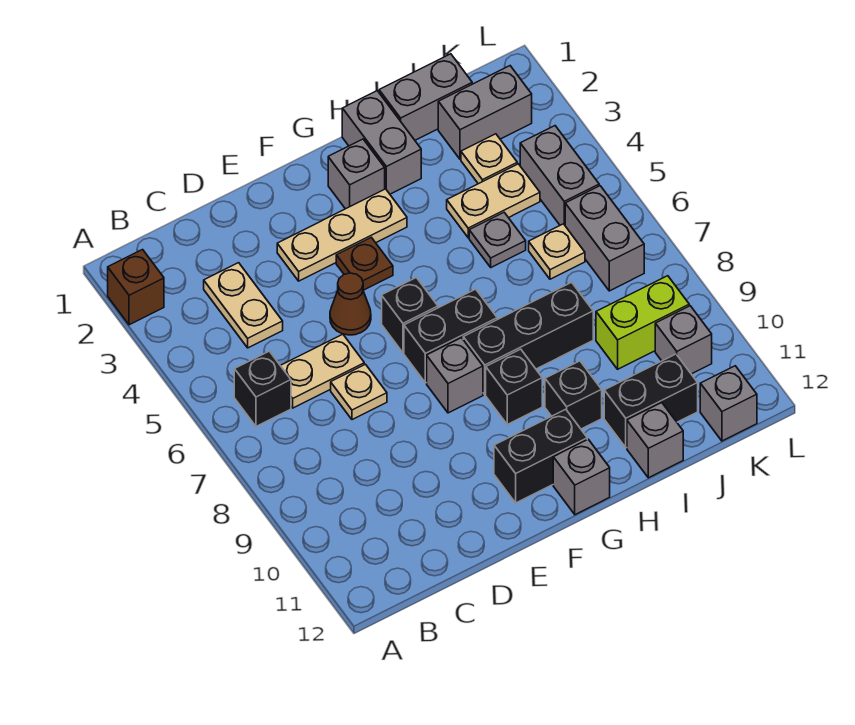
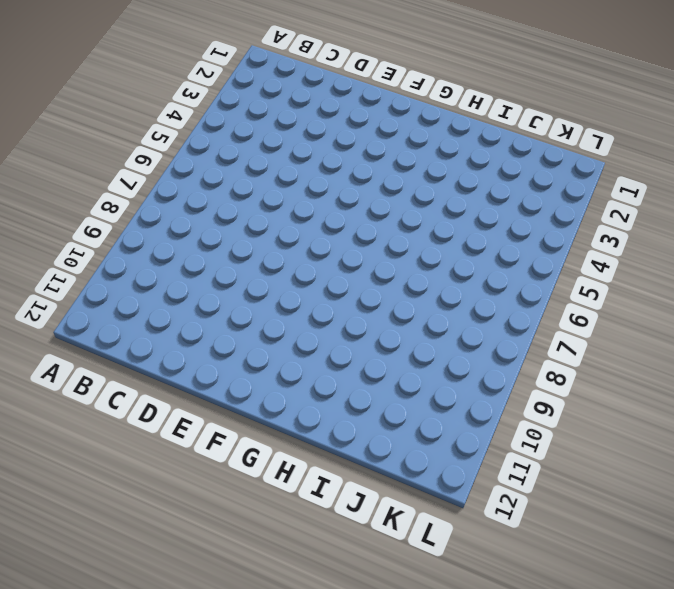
none -> brown brick A2 level 1
none -> black brick B6 level 1
none -> tan plate C3:C4 level 1
none -> tan plate C6:D6 level 1

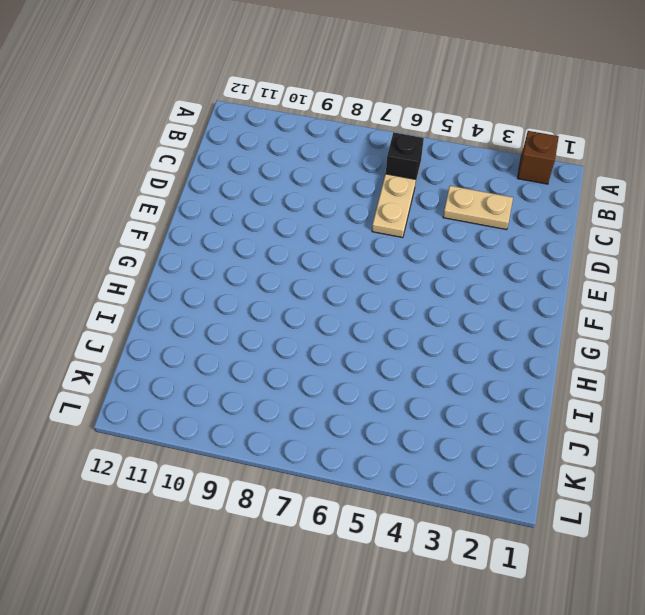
none -> tan plate D7 level 1
none -> tan plate E3:G3 level 1
none -> brown cone E5 level 1
none -> brown plate F4 level 1

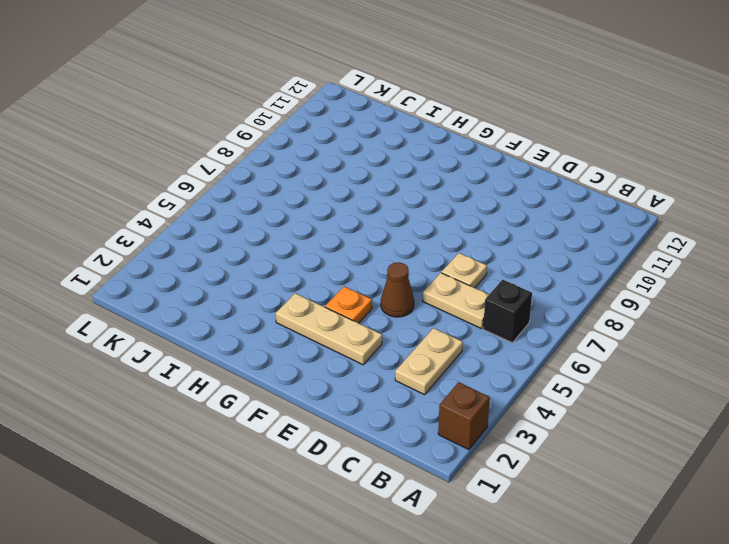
orange plate F4 level 1 -> brown plate F4 level 1
none -> black brick F6 level 1
none -> black brick F7:G7 level 1
none -> grey brick F8 level 1
none -> black brick F11:G11 level 1

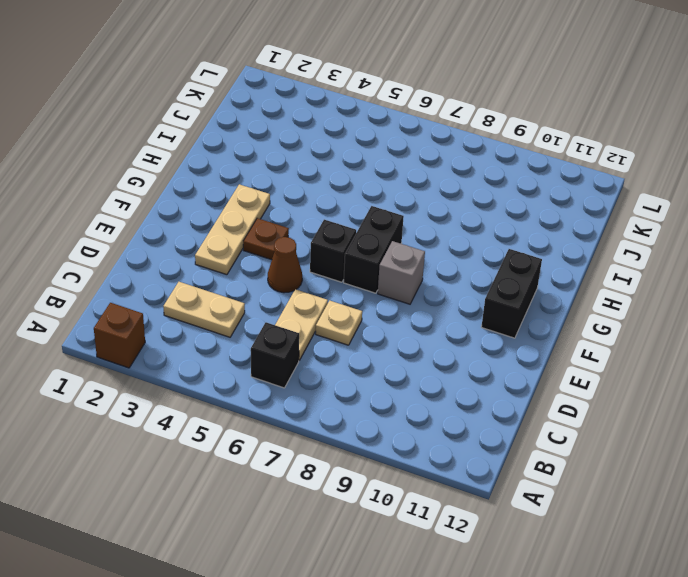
none -> grey brick G2 level 1
none -> black brick G8:I8 level 1
none -> black brick G9 level 1
none -> grey brick G12 level 1

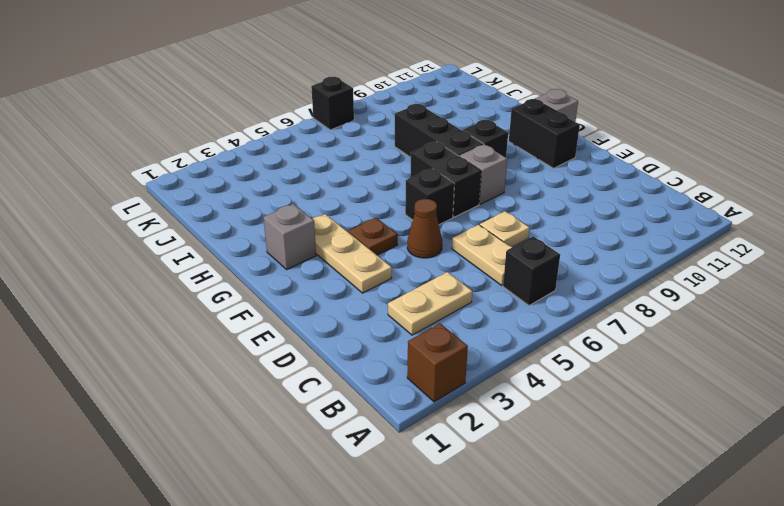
black brick L7 level 1 -> black brick H10 level 1
none -> grey brick H1:H2 level 1
none -> grey brick I1:J1 level 1
none -> tan plate I4:J4 level 1
none -> grey plate I5 level 1

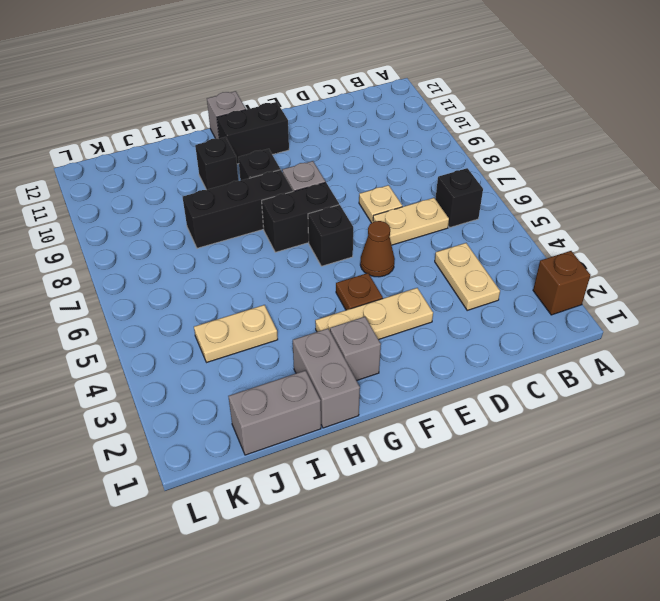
none -> grey plate I5 level 1
none -> black brick I11:J11 level 1
none -> grey brick I12 level 1
none -> grey brick J2:K2 level 1

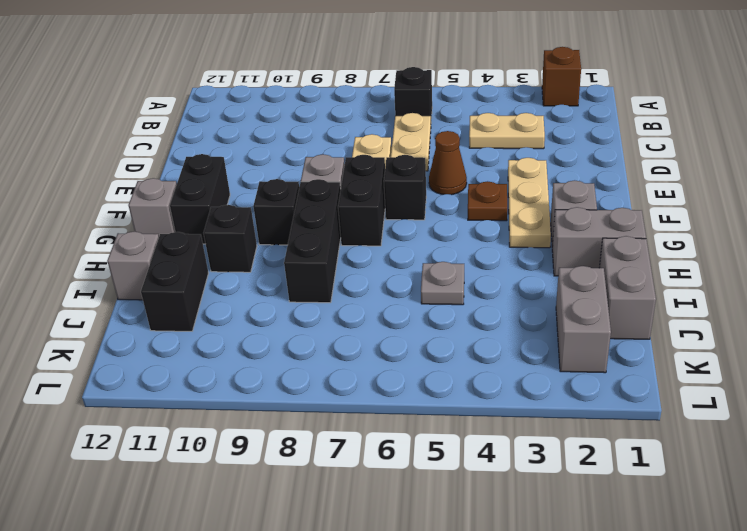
none -> tan plate I4:J4 level 1
none -> tan plate J3 level 1
none -> tan plate J6 level 1
none -> lime brick J9:K9 level 1

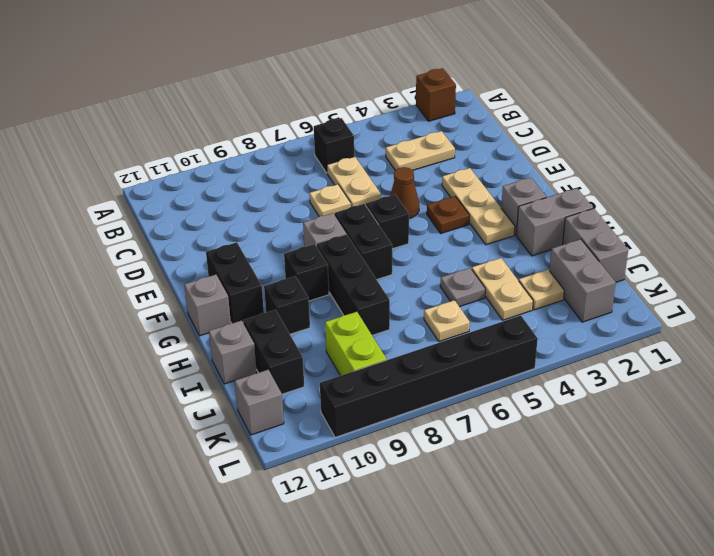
black brick L5:L10 level 1 -> none
none -> grey brick K4:K5 level 1
none -> grey brick K6:K7 level 1
none -> grey brick K10 level 1

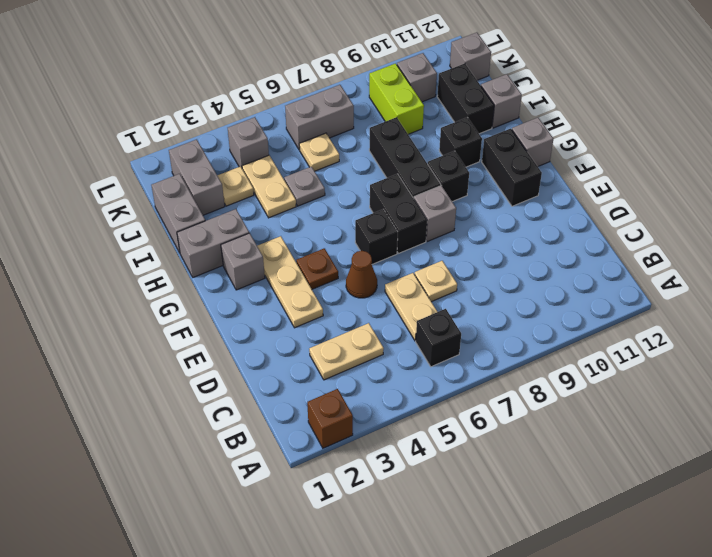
grey brick K4 level 1 -> grey brick K4:K5 level 1

